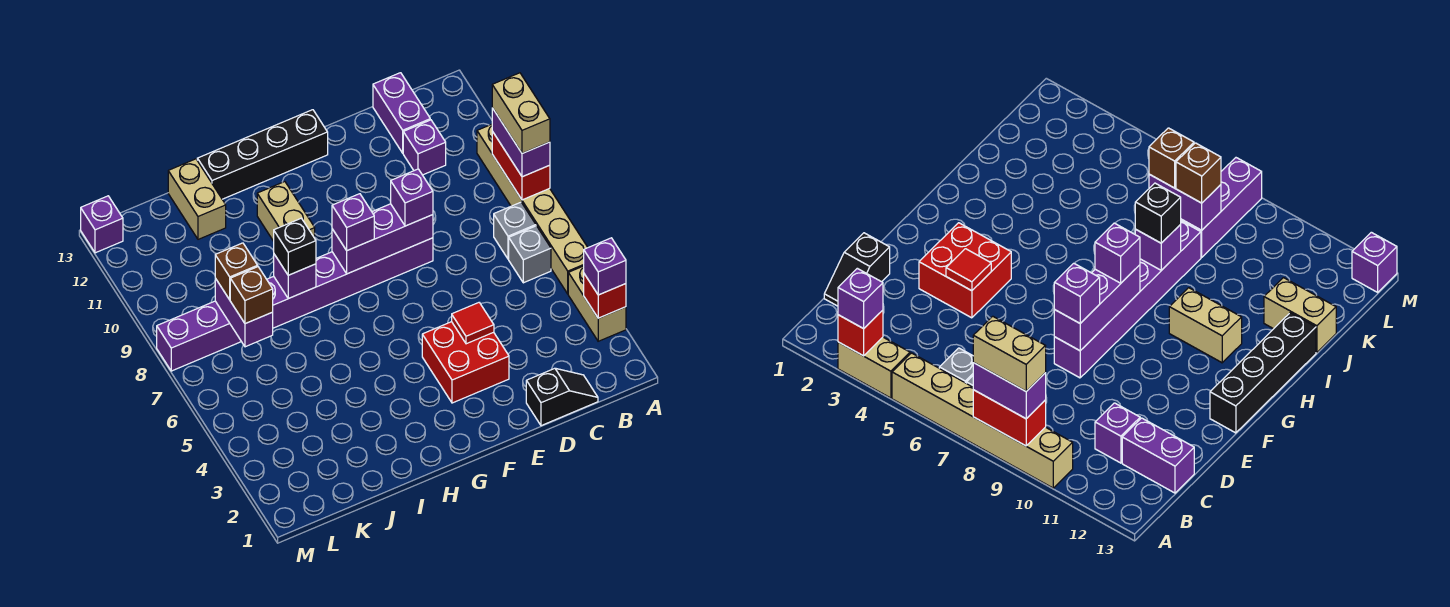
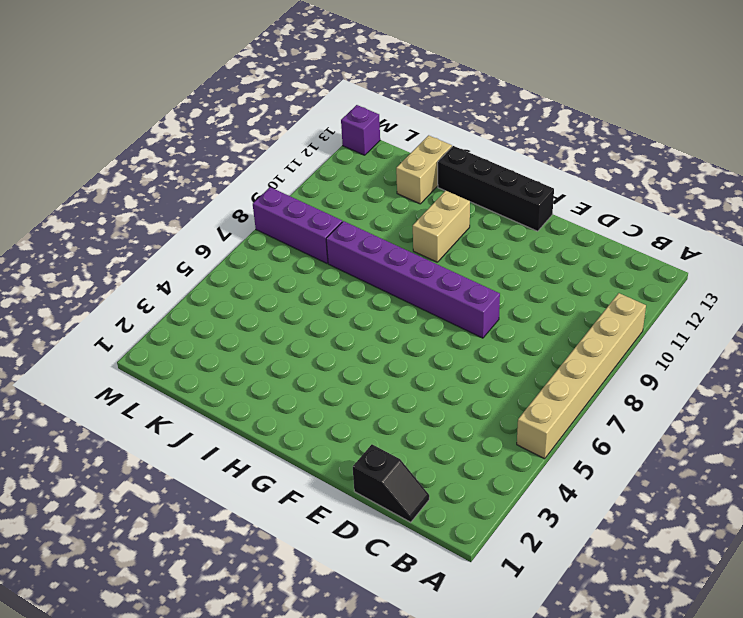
none -> tan brick A3:A4 level 1
none -> grey brick B6 level 1
none -> grey brick B7 level 1

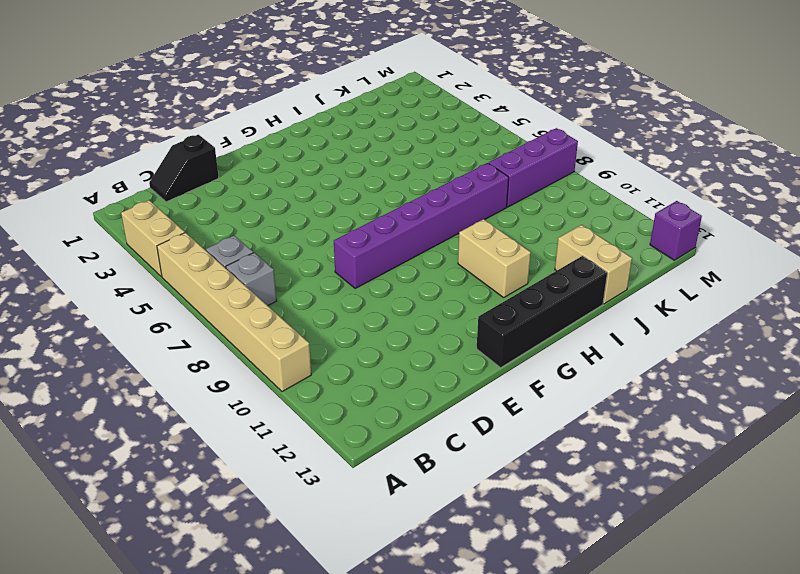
none -> purple brick C11 level 1
none -> purple brick C12:C13 level 1
none -> red brick E3:F4 level 1

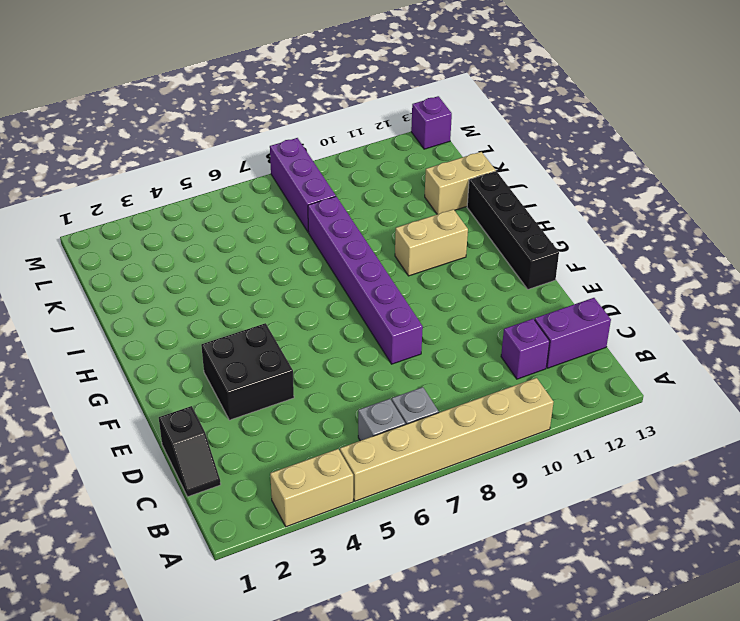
black brick E3:F4 level 1 -> red brick E3:F4 level 1
none -> red brick A3 level 2
none -> red brick A8:A9 level 2
none -> red tile E4 level 2

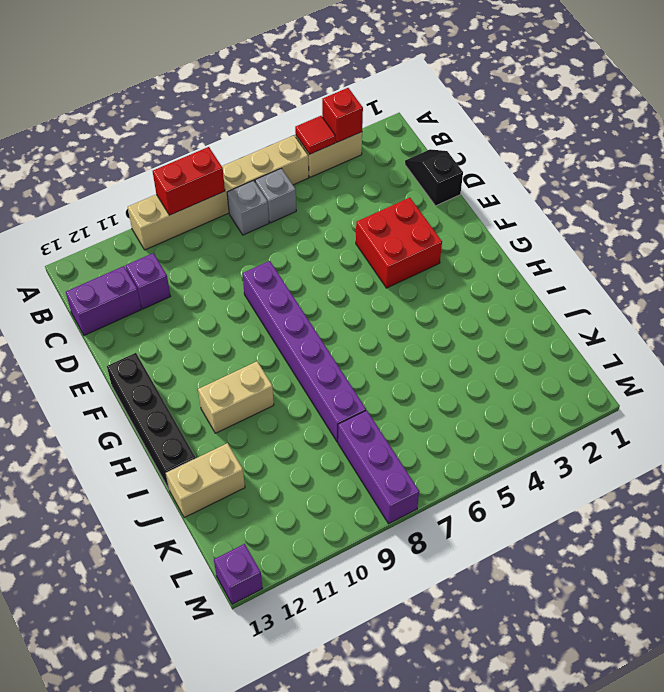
red tile A4 level 2 -> red tile E4 level 2
none -> purple brick E8:G8 level 2
none -> purple brick I8 level 2
none -> purple brick K7:K8 level 2

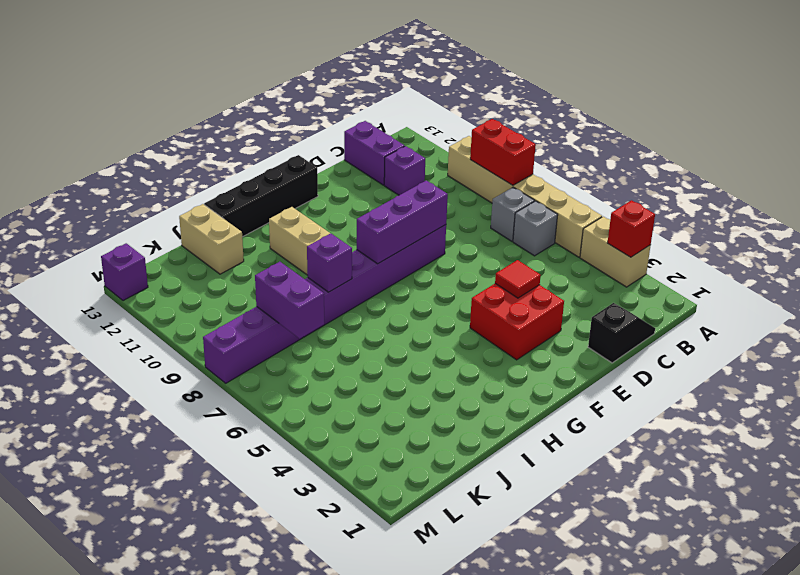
none -> purple brick A3 level 3
none -> purple brick A8:A9 level 3
none -> purple brick E8 level 3

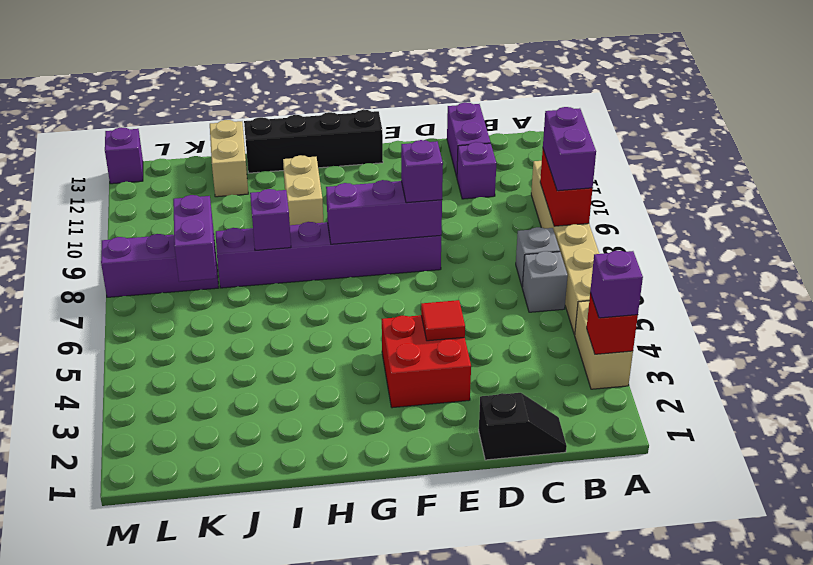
none -> purple brick G8 level 3
none -> black brick I8 level 3
none -> brown brick K7 level 3

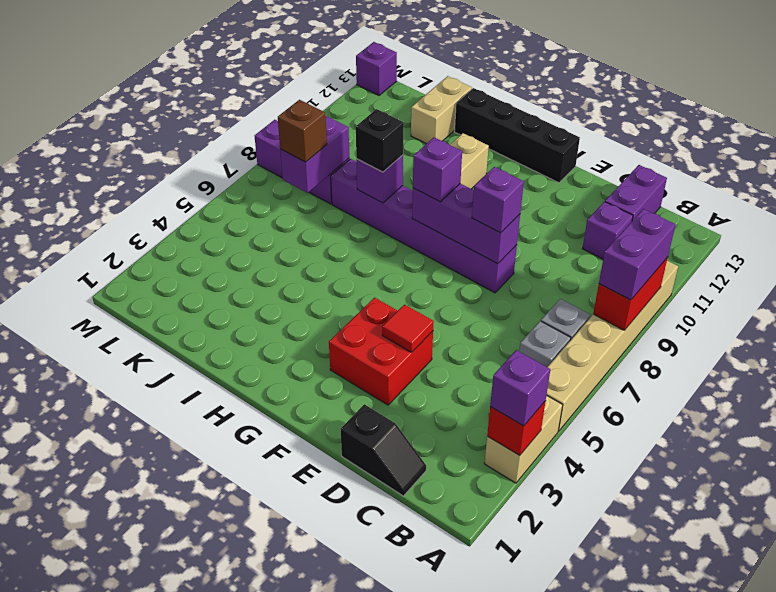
none -> brown brick K8 level 3
none -> tan brick A8:A9 level 4

